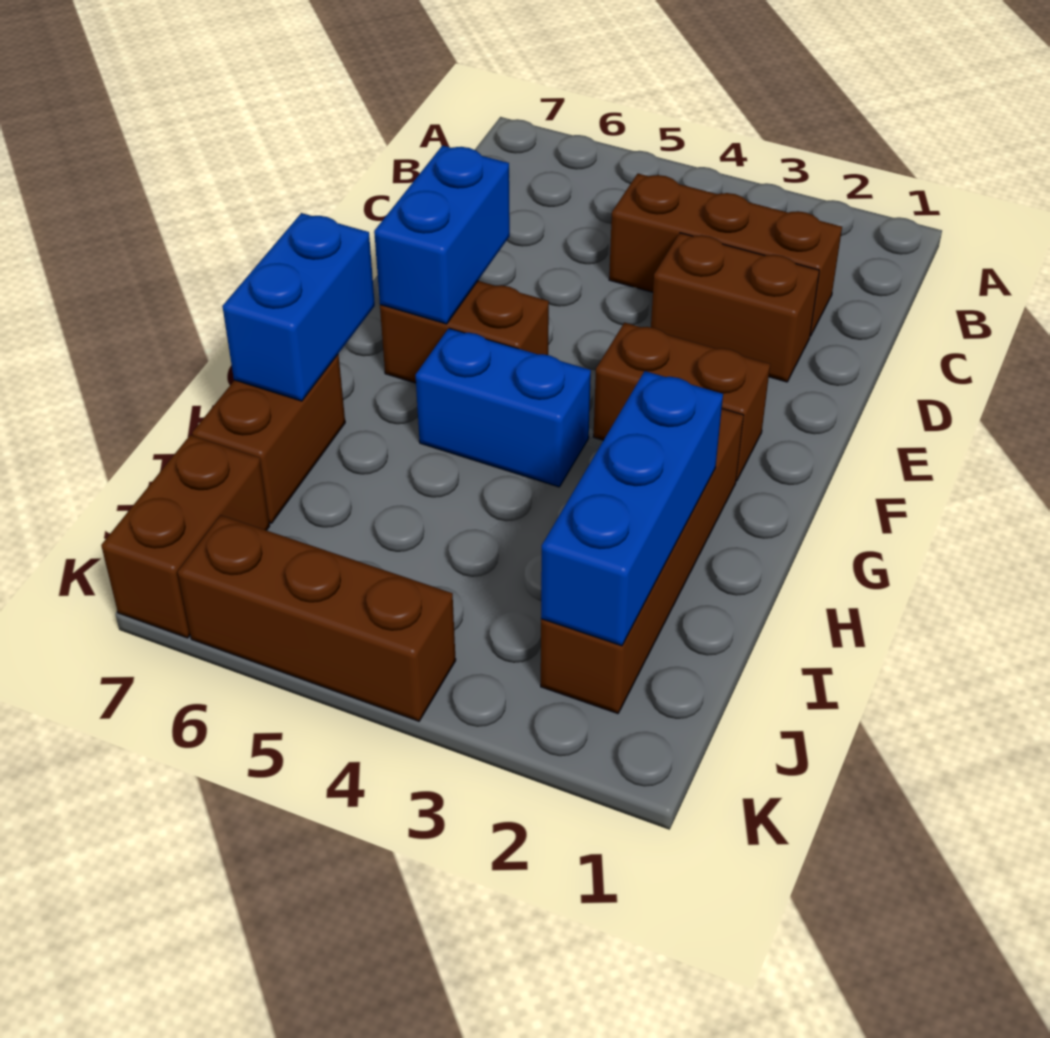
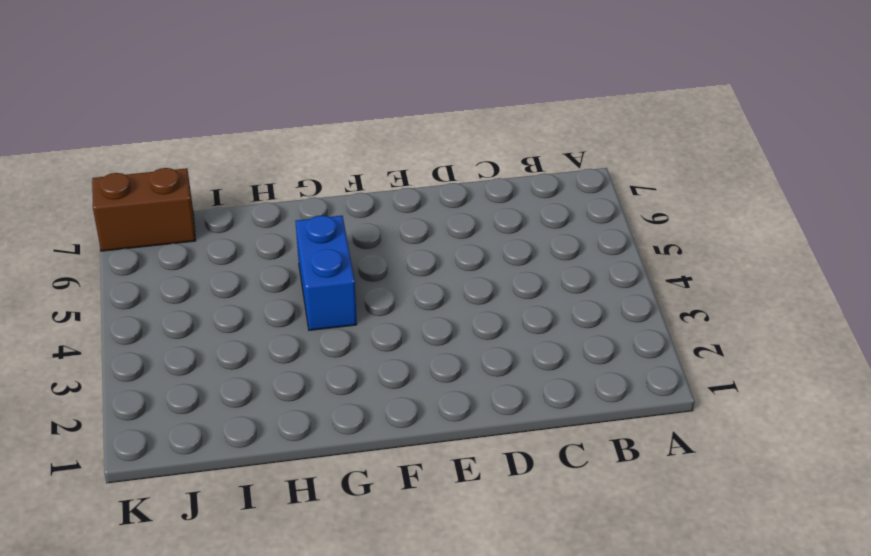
none -> brown brick C2:C4 level 1
none -> brown brick D2:D3 level 1
none -> brown brick F2:F3 level 1

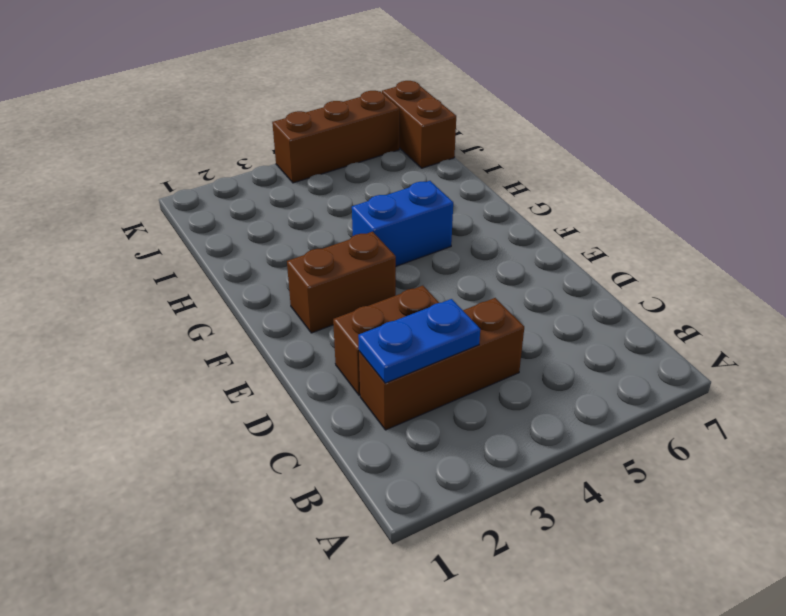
blue plate C2:C3 level 2 -> none
none -> brown brick F5:F6 level 1
none -> brown brick G2:J2 level 1
none -> brown brick H7:I7 level 1

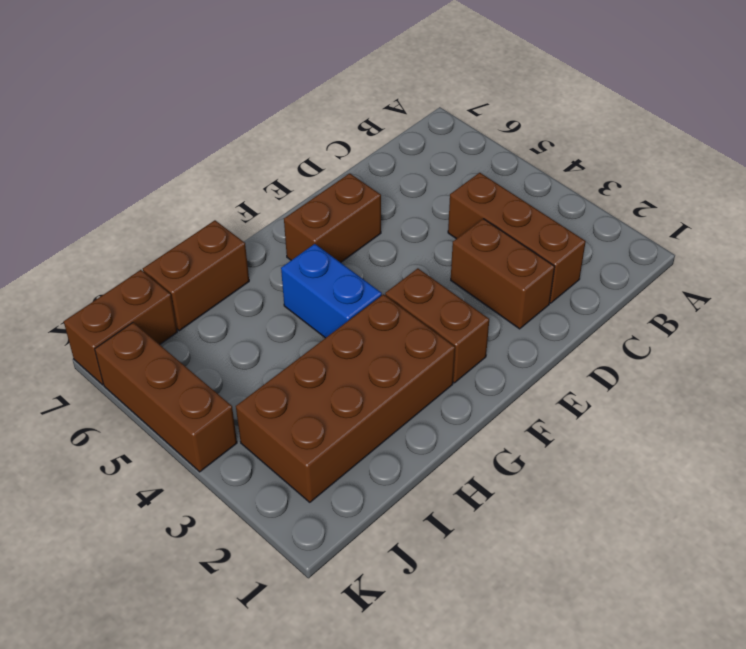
brown brick E6:F6 level 1 -> brown brick F5:F6 level 1
brown brick G2:J3 level 1 -> brown brick G2:J2 level 1
none -> blue brick E6:F6 level 2
none -> blue brick G7:H7 level 2
none -> blue brick H2:J2 level 2

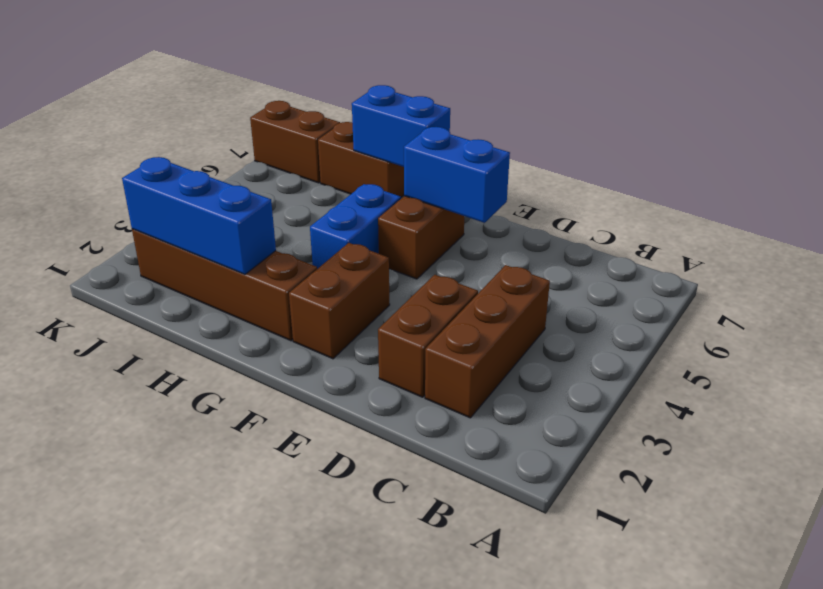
none -> brown brick K4:K6 level 1

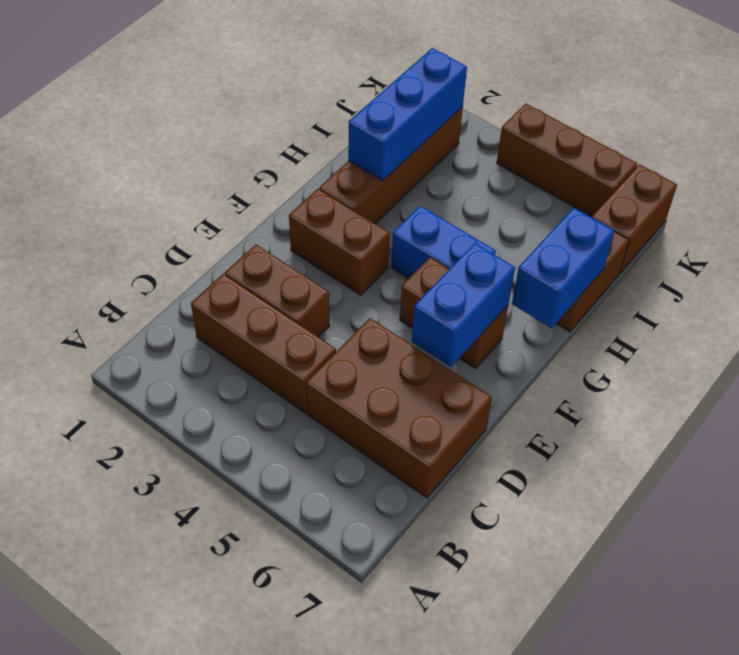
brown brick C5:D7 level 1 -> none

